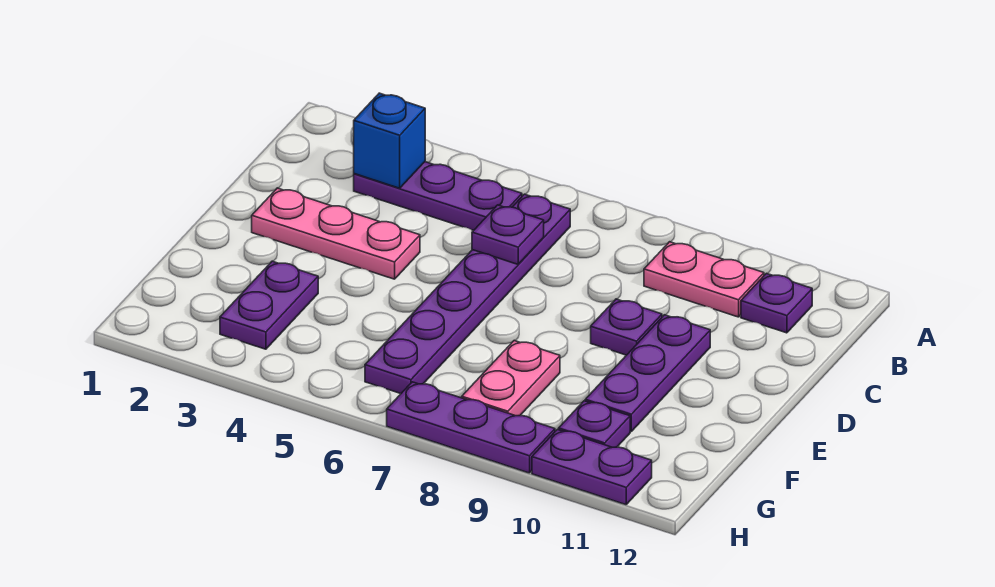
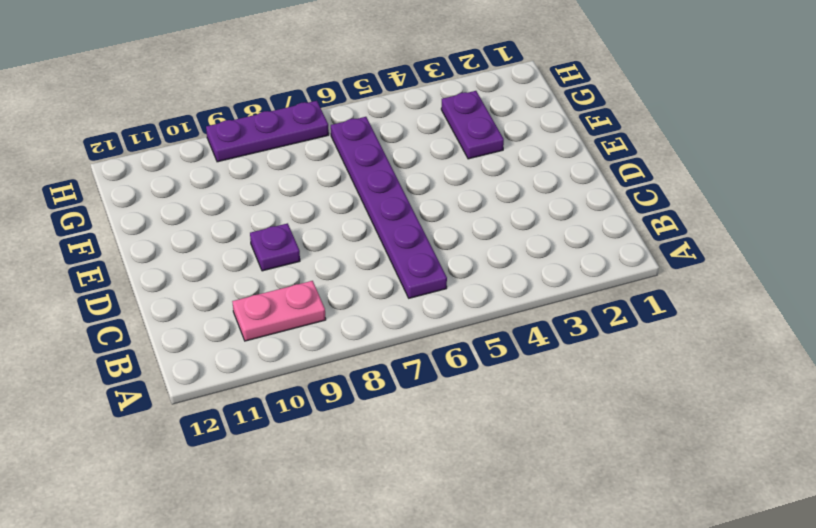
none -> purple plate B3:B5 level 1
none -> purple plate B11 level 1
none -> pink plate D2:D4 level 1

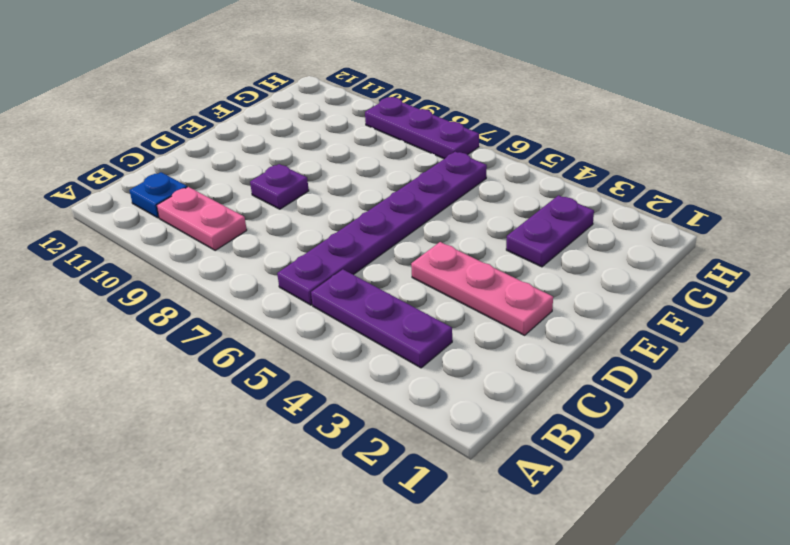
blue plate B11 level 1 -> purple plate B11 level 1
none -> purple plate D10:F10 level 1
none -> pink plate F8:G8 level 1
none -> purple plate G10 level 1

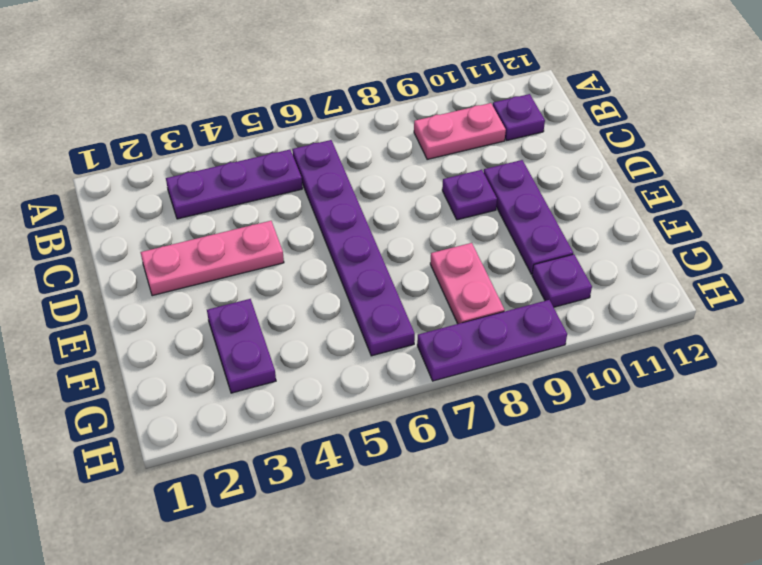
none -> purple plate H10:H11 level 1
none -> blue brick B3 level 2
none -> purple plate C6 level 2

